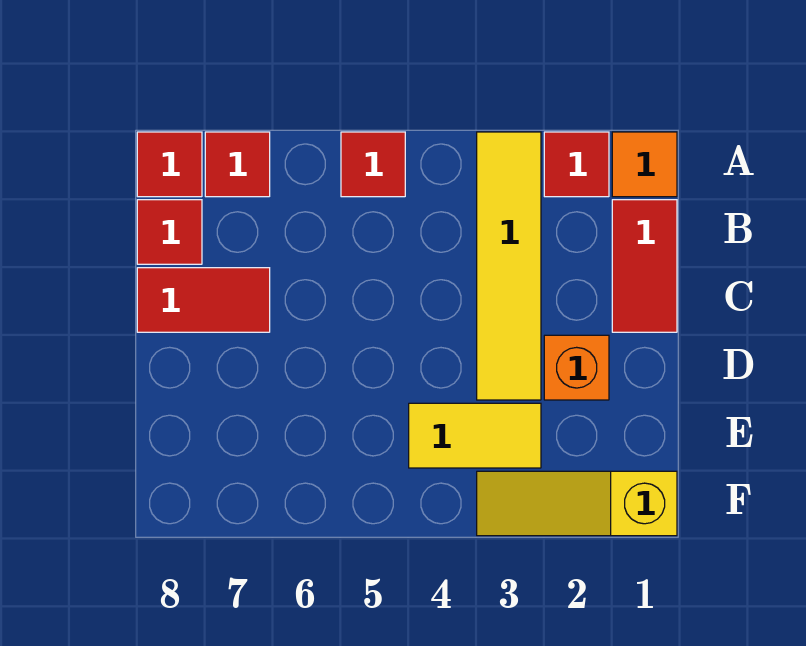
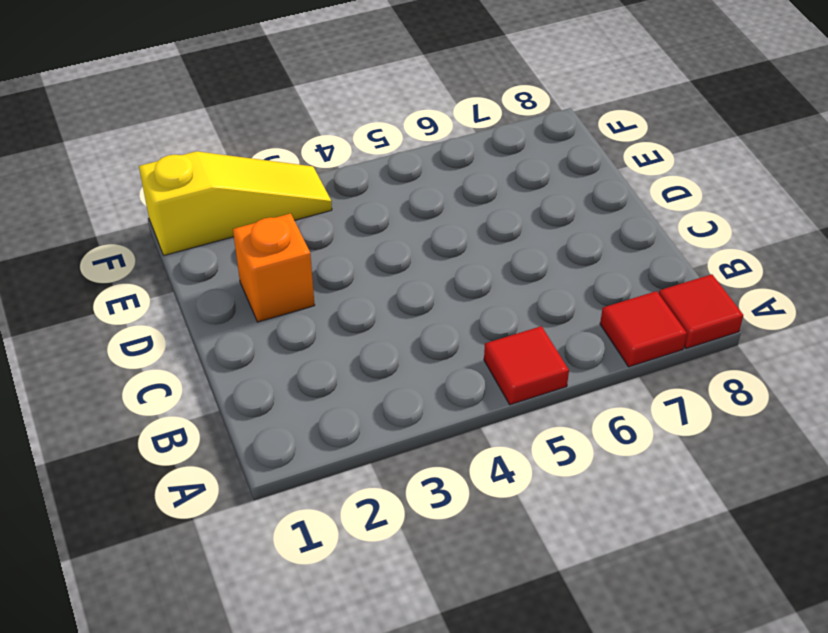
none -> orange tile A1 level 1
none -> red tile A2 level 1
none -> yellow tile A3:D3 level 1

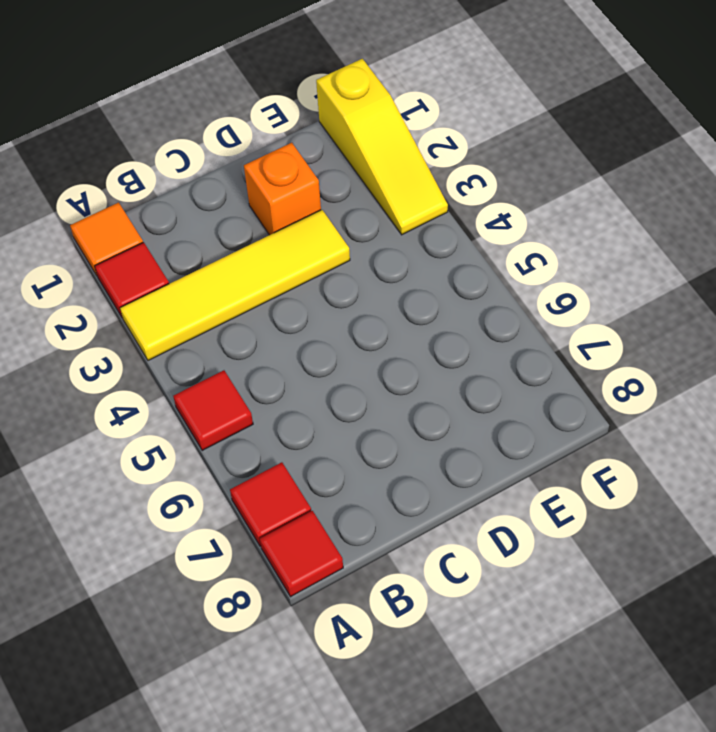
none -> red tile B1:C1 level 1
none -> red tile B8 level 1
none -> red tile C7:C8 level 1

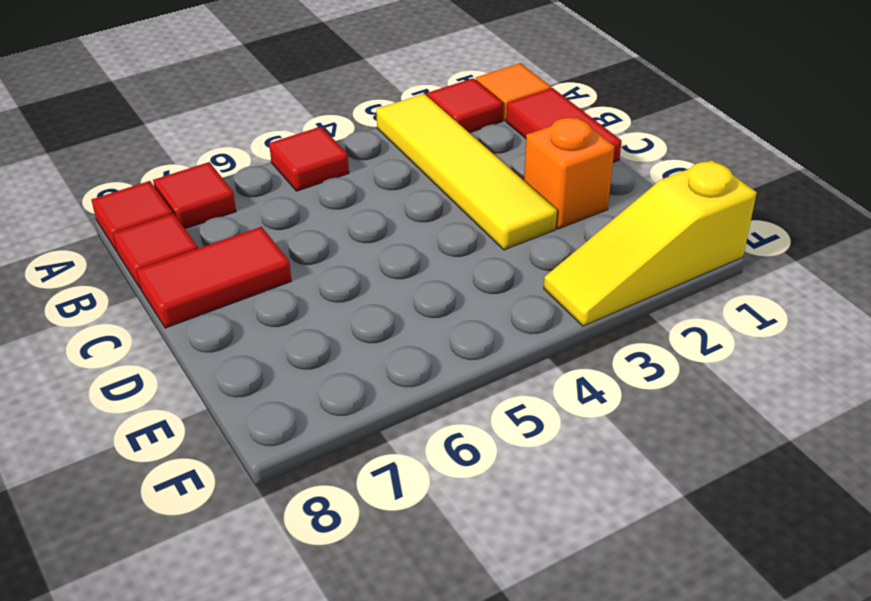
none -> yellow tile E3:E4 level 1

